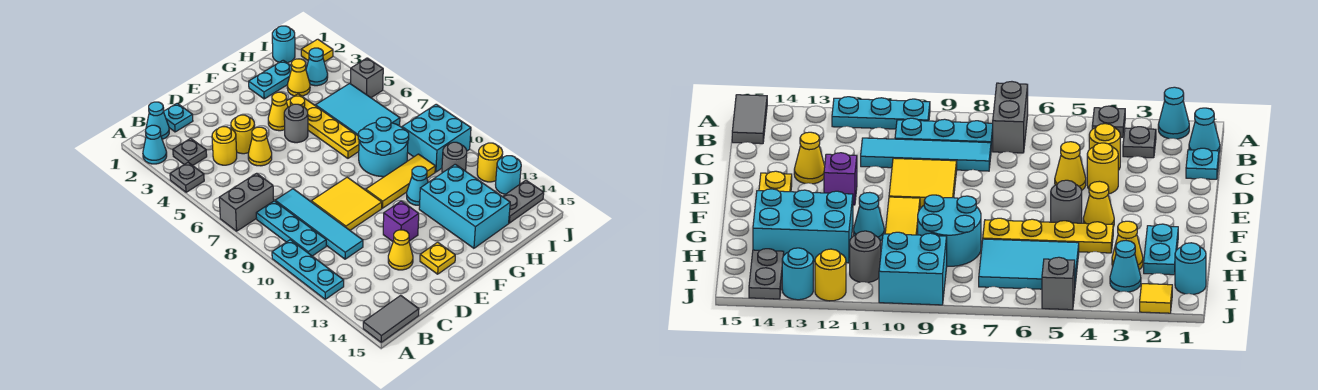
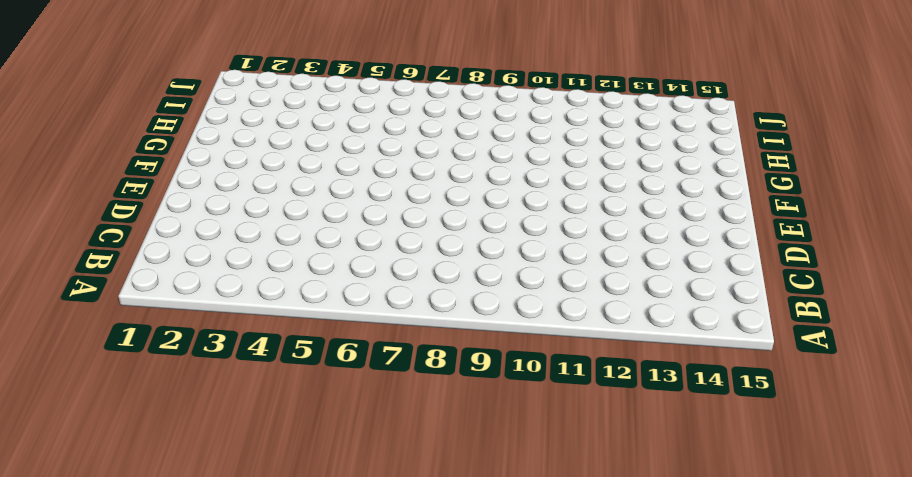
none -> cyan cone A2 level 1
none -> grey plate A4 level 1
none -> grey brick A7:B7 level 1
none -> cyan plate A10:A12 level 1

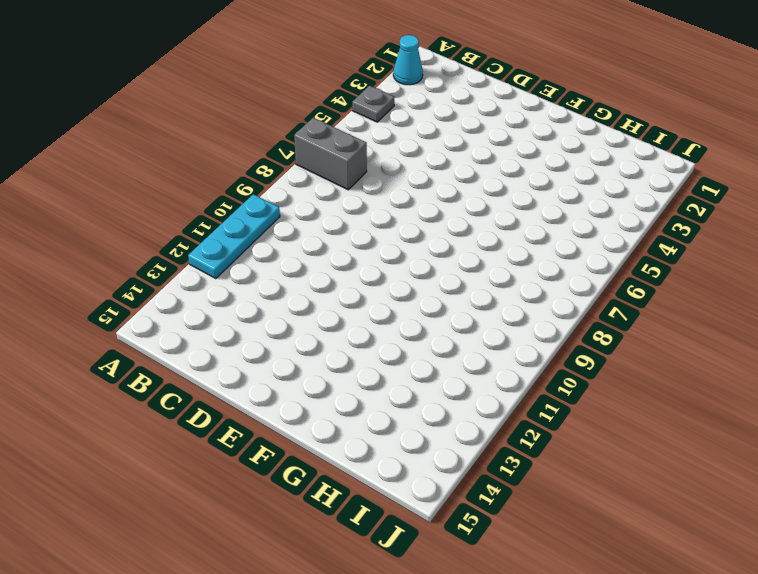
none -> grey tile A15:B15 level 1
none -> cyan cone B1 level 1
none -> grey plate B3 level 1
none -> cyan plate B8:B10 level 1

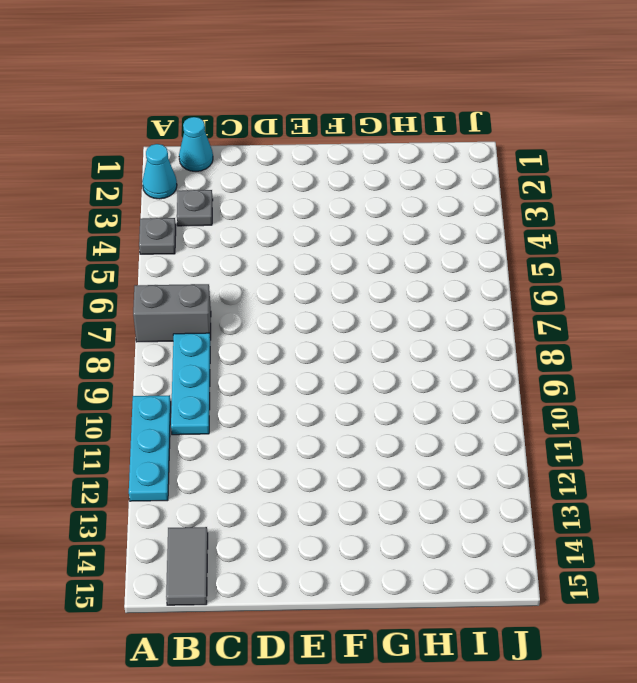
grey tile B14:B15 level 1 -> grey tile A15:B15 level 1
none -> cyan plate C1 level 1
none -> yellow round brick C4 level 1
none -> cyan tile C8:C11 level 1
none -> yellow round brick D4 level 1

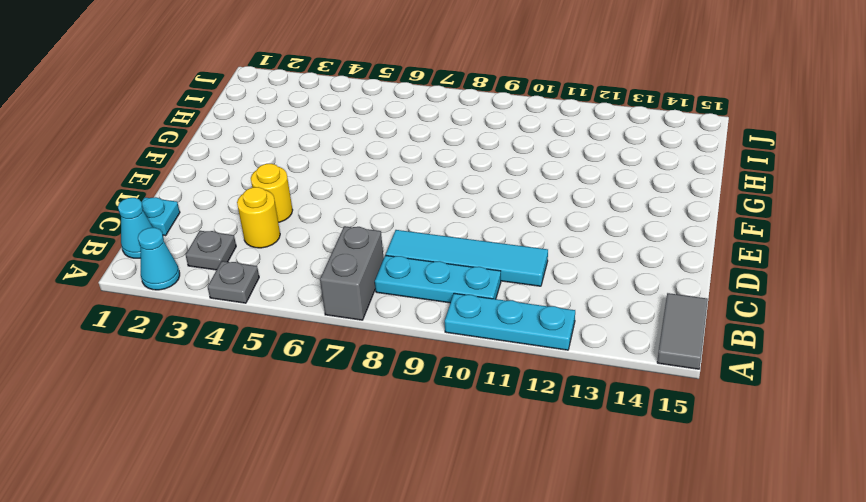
none -> yellow cone D5 level 1
none -> yellow tile D9:E10 level 1
none -> yellow cone D13 level 1
none -> purple brick E12 level 1

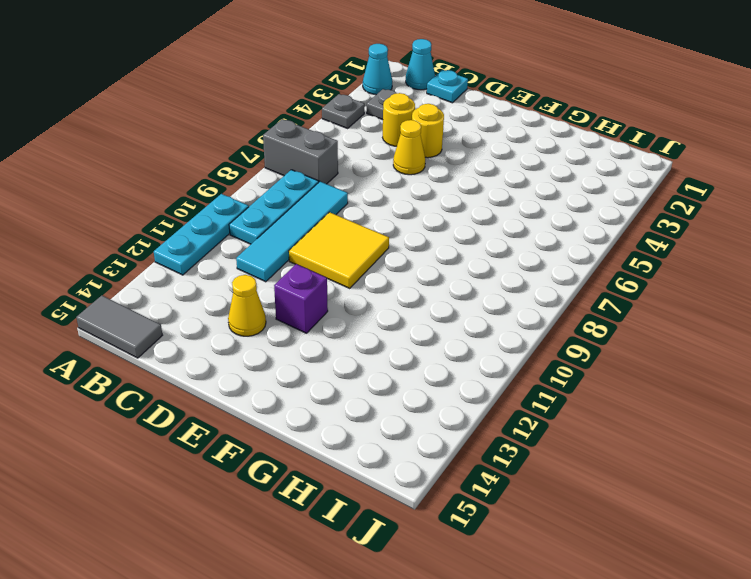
none -> yellow plate E14 level 1
none -> yellow cone F4 level 1
none -> grey round brick F5 level 1
none -> yellow tile F10:H10 level 1

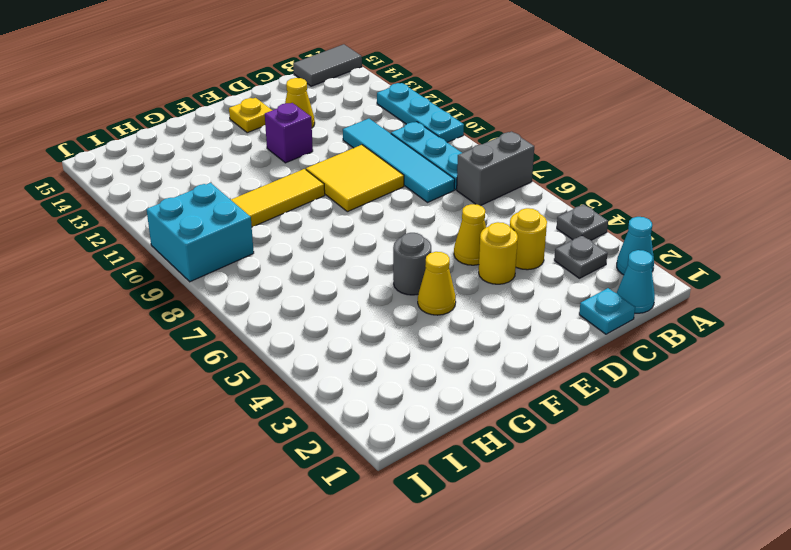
none -> cyan plate G2:H2 level 1
none -> yellow plate G4:G7 level 1
none -> cyan round brick G8:H9 level 1
none -> cyan cone G11 level 1

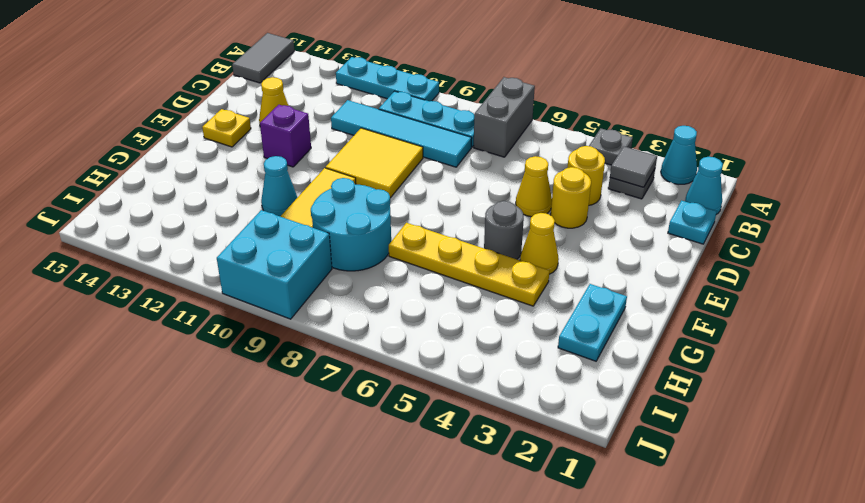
grey tile B3 level 2 -> none
none -> cyan brick G12:H14 level 1
none -> yellow cone H3 level 1
none -> cyan tile H5:I7 level 1
none -> cyan round brick I1 level 1

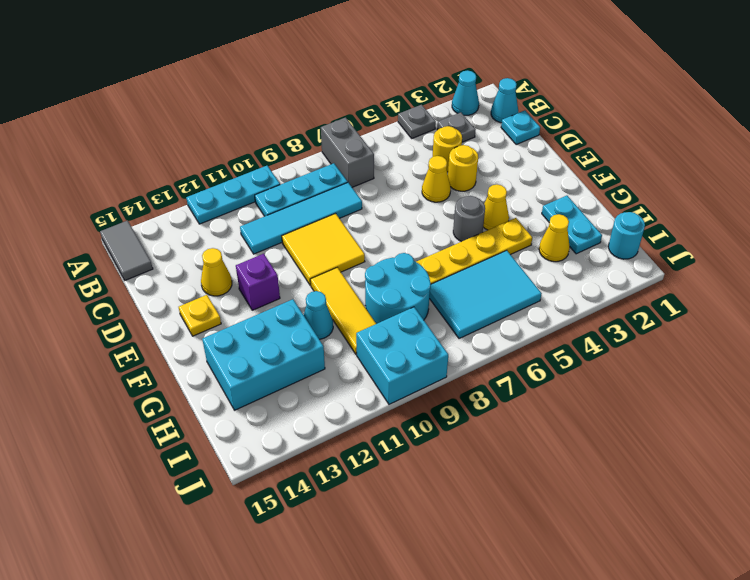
none -> cyan cone I3 level 1
none -> grey round brick I11 level 1
none -> grey plate I14:J14 level 1
none -> yellow tile J2 level 1

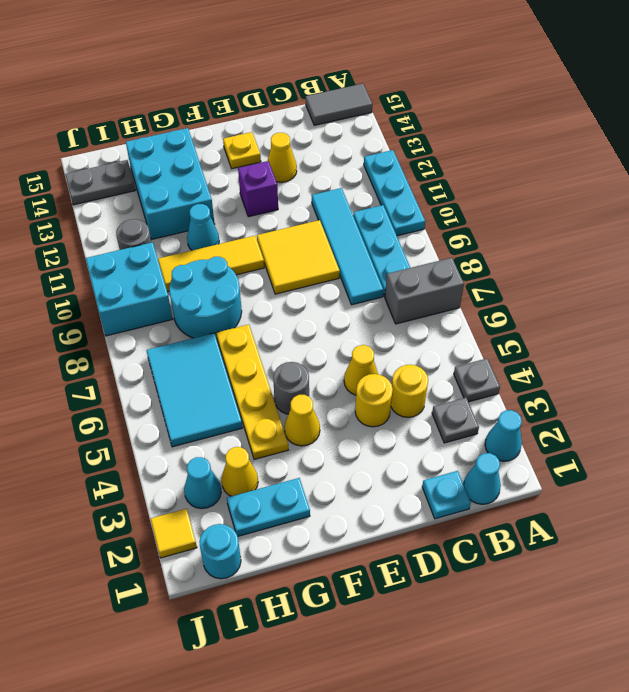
none -> grey brick J5 level 1
none -> yellow round brick J12 level 1
none -> cyan round brick J13 level 1

